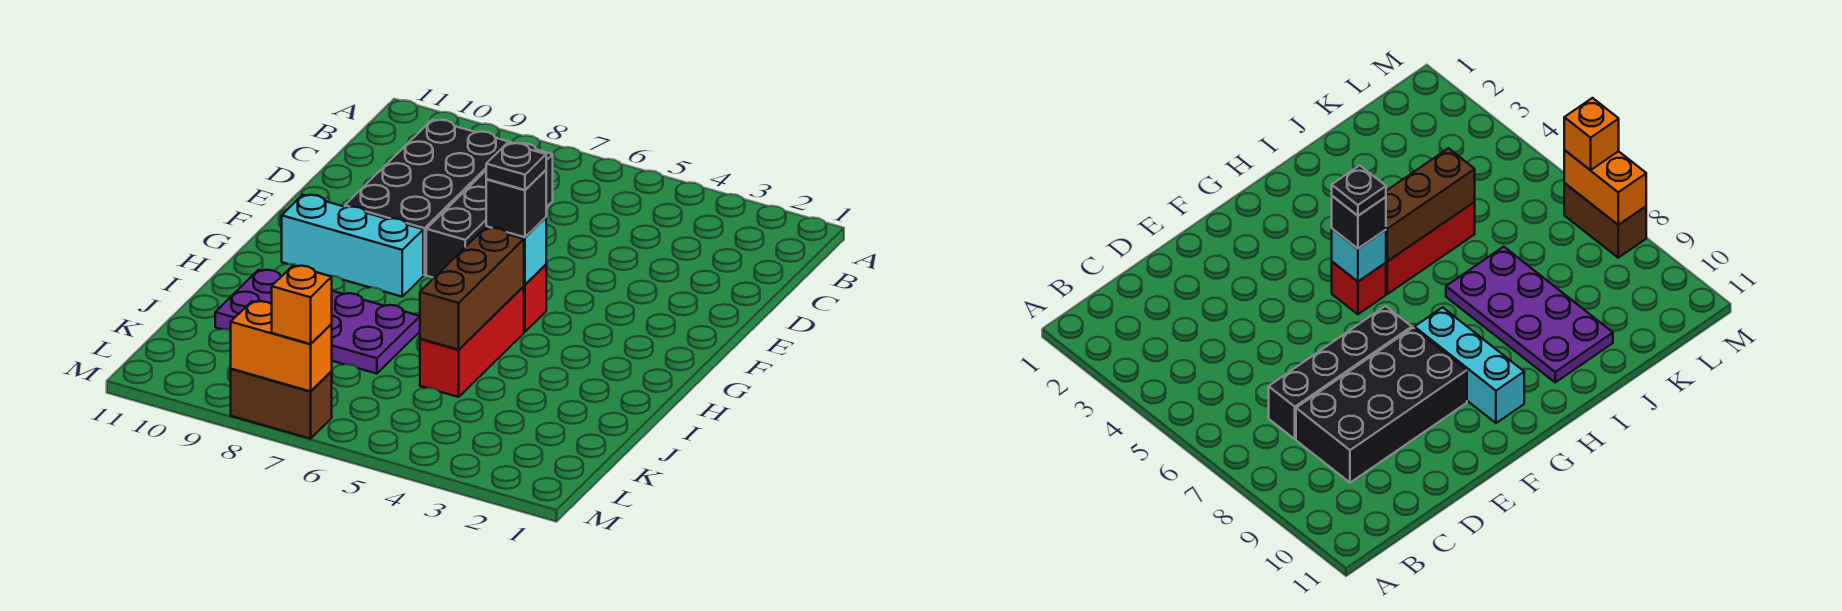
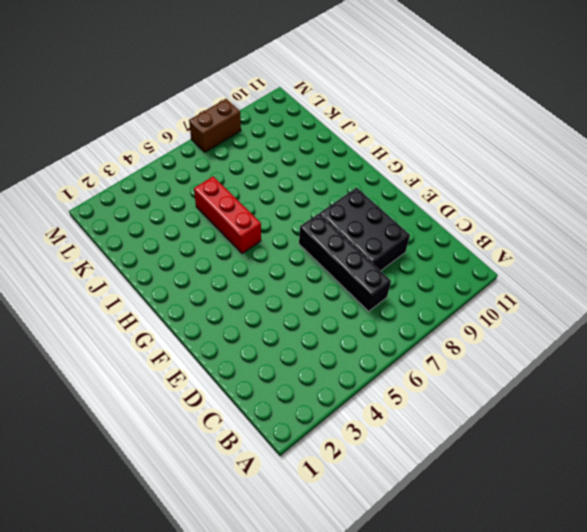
black brick D8:F9 level 1 -> black brick C8:F9 level 1
none -> red brick G5 level 1
none -> cyan brick G8:G10 level 1
none -> purple plate I7:J10 level 1

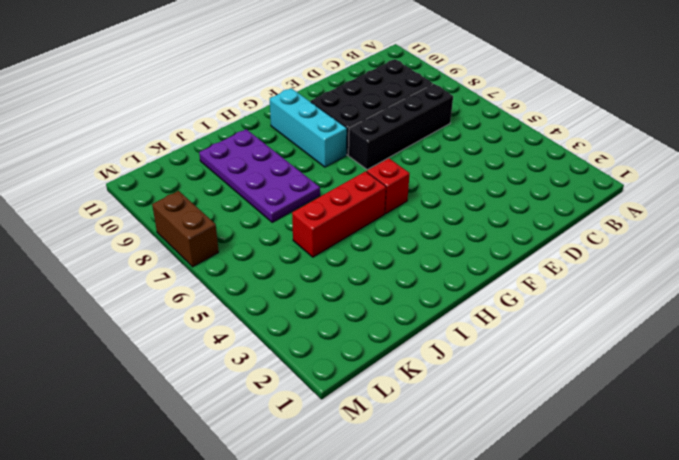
none -> cyan brick G5 level 2
none -> brown brick H5:J5 level 2
none -> orange brick M7:M8 level 2

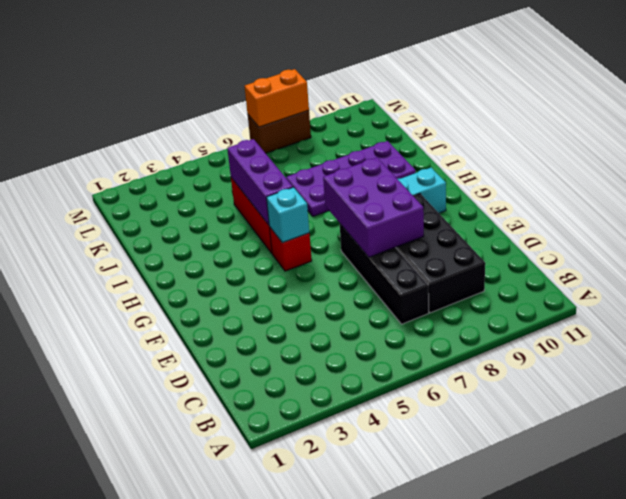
purple brick E7:G8 level 2 -> none
purple brick H5:J5 level 2 -> brown brick H5:J5 level 2
none -> black brick G5 level 3
none -> orange brick M7 level 3
none -> black plate G5 level 4

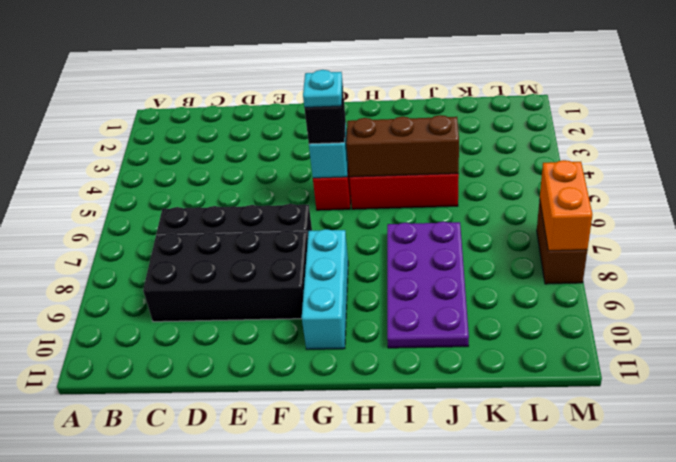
cyan plate G5 level 4 -> black plate G5 level 4
none -> orange brick M7 level 3

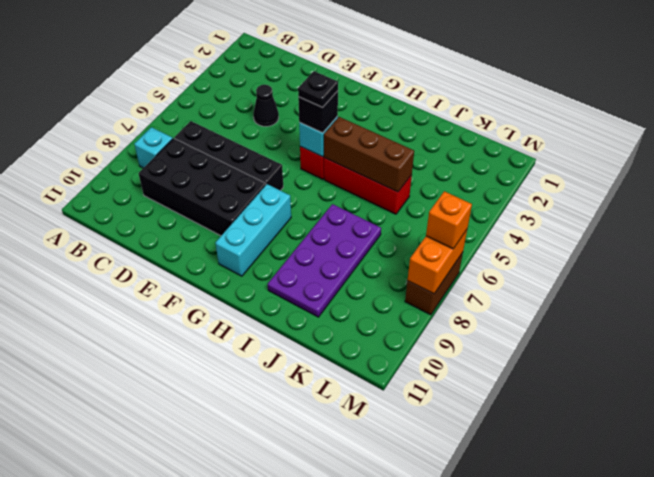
cyan brick B8 level 1 -> none
black cone D4 level 1 -> none

